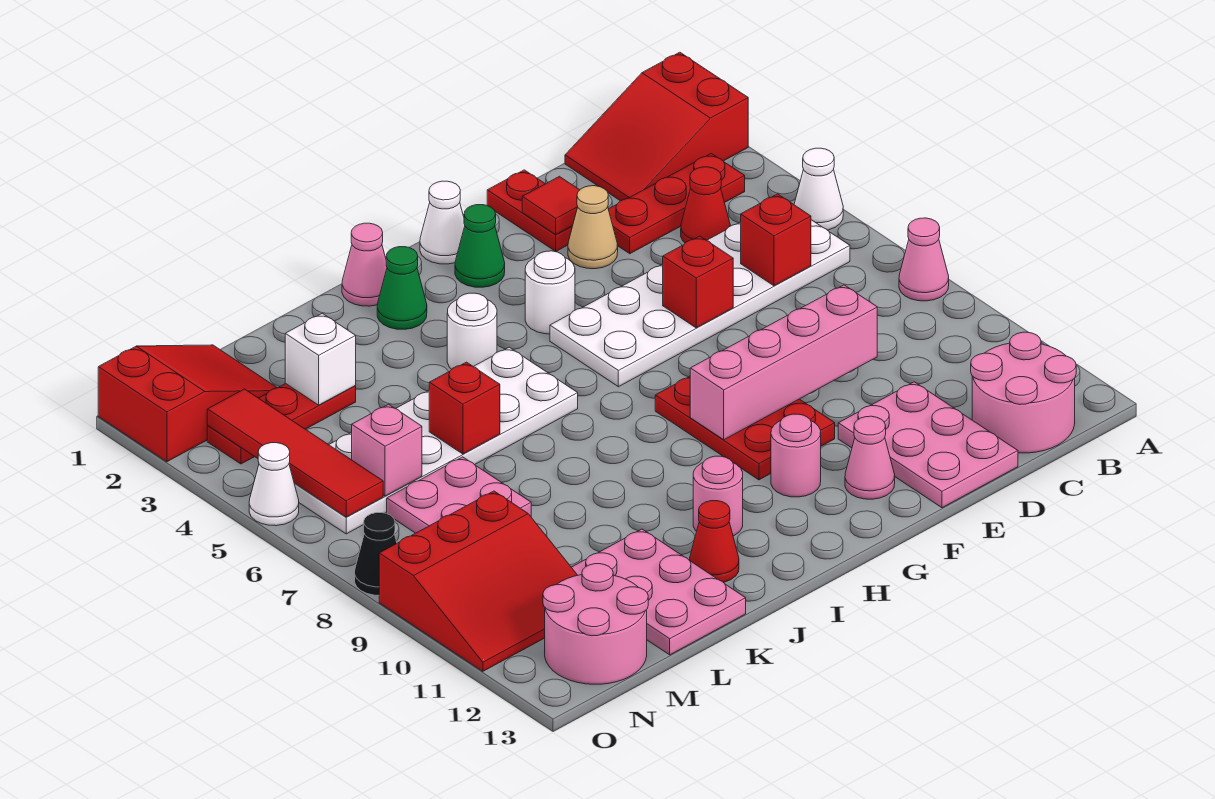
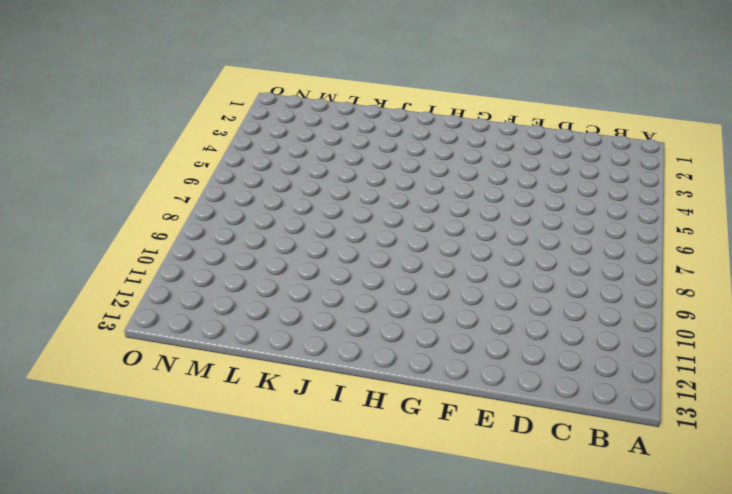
none -> red slope A1:C2 level 1 top A
none -> white cone A5 level 1
none -> pink cone A8 level 1
none -> red plate B3:D3 level 1

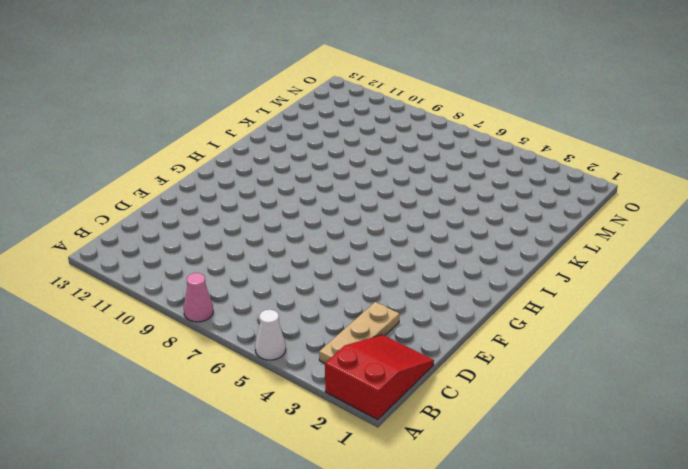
tan plate B3:D3 level 1 -> red plate B3:D3 level 1
none -> white plate B5:G6 level 1
none -> pink round brick B12:C13 level 1
none -> red cone C4 level 1
none -> pink plate D11:E13 level 1

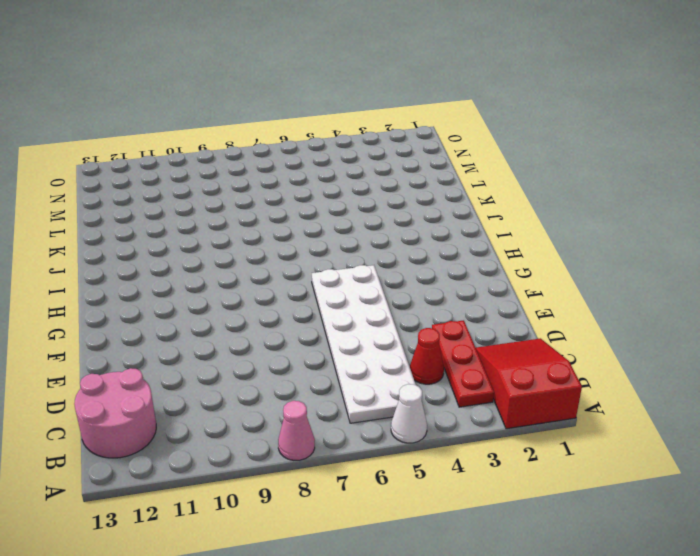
none -> pink plate D11:E13 level 1
none -> red plate E1:E2 level 1
none -> tan cone E3 level 1
none -> red plate F8:G10 level 1

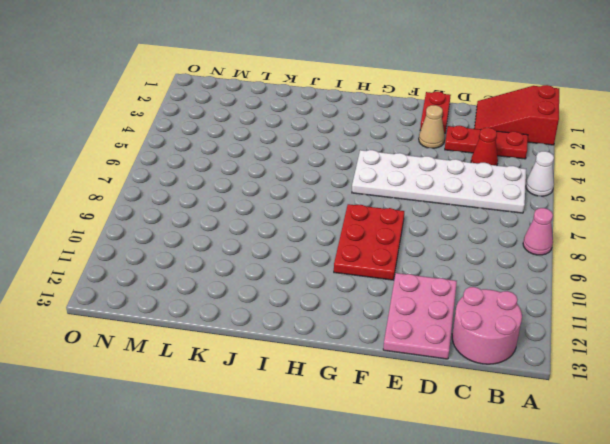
none -> pink cone F12 level 1
none -> white cone G1 level 1
none -> green cone G2 level 1
none -> white round brick G4 level 1

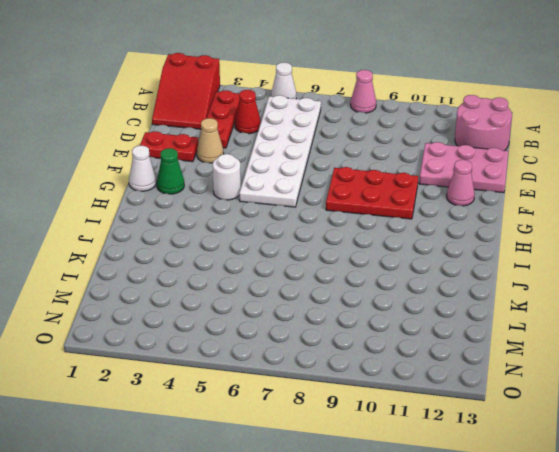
none -> pink round brick G11 level 1
none -> pink cone I1 level 1
none -> green cone I2 level 1
none -> white round brick I4 level 1

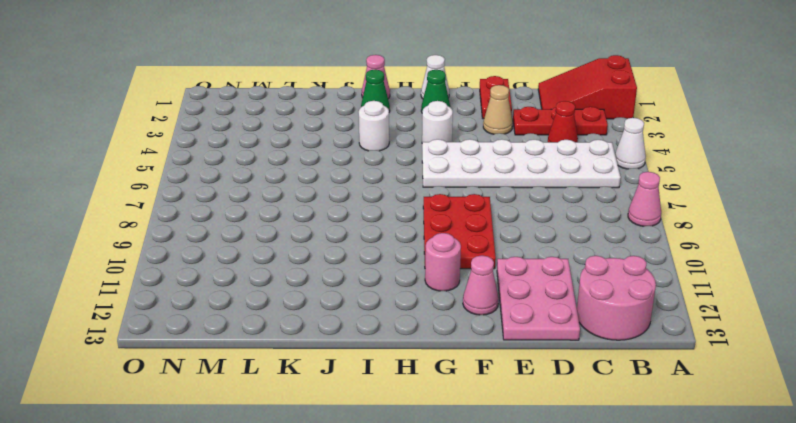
none -> white plate I5:N6 level 1
none -> pink round brick I11 level 1
none -> red cone J12 level 1
none -> pink plate K11:L13 level 1

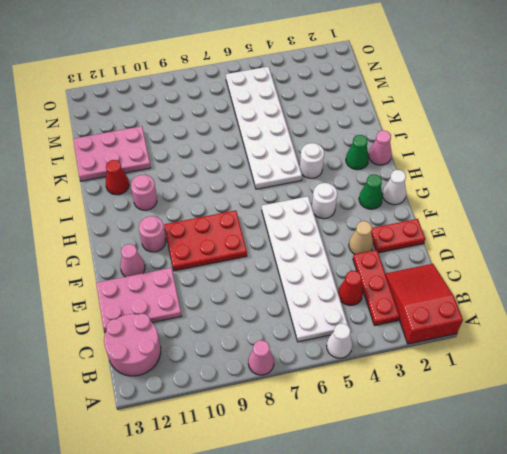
none -> red plate L3:N3 level 1
none -> pink plate L7:M8 level 1
none -> red slope M1:O2 level 1 top O
none -> red slope M9:O11 level 1 top 9

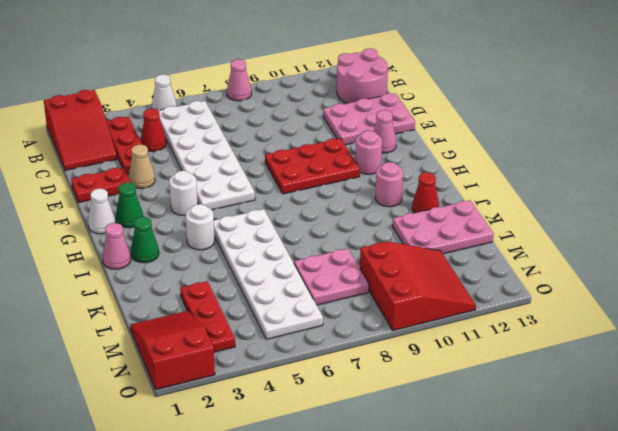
none -> pink round brick M12:N13 level 1
none -> white cone O5 level 1
none -> black cone O8 level 1
none -> red brick C6 level 2

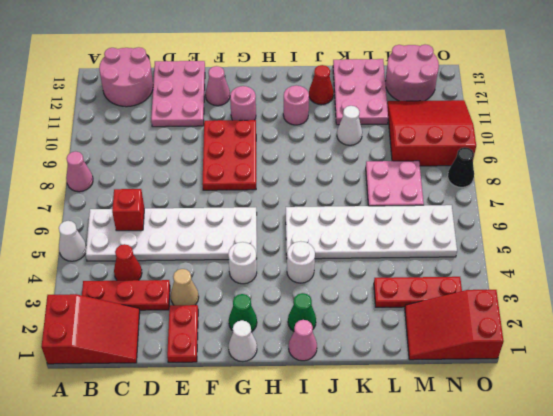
white cone K10 level 1 -> white cone O5 level 1
none -> pink brick D9:G9 level 2
none -> red tile E2 level 2
none -> red brick E6 level 2
none -> red brick K6 level 2

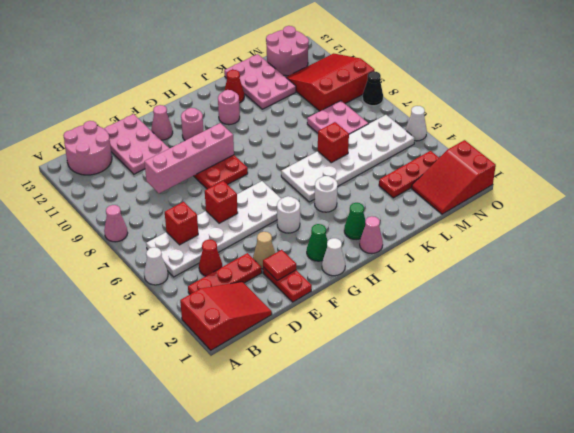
none -> white brick L3 level 2
none -> pink brick M6 level 2
none -> red tile N3:N6 level 2

